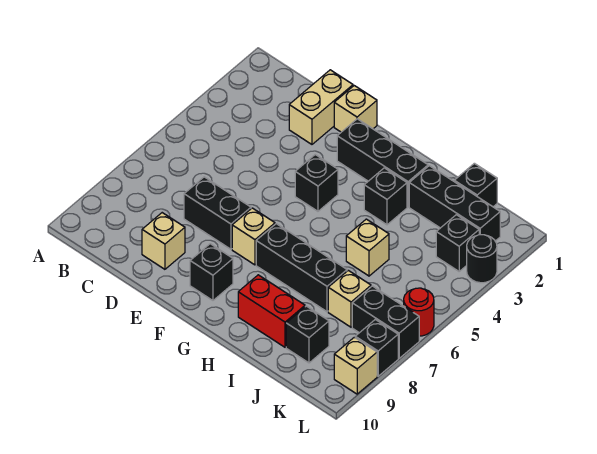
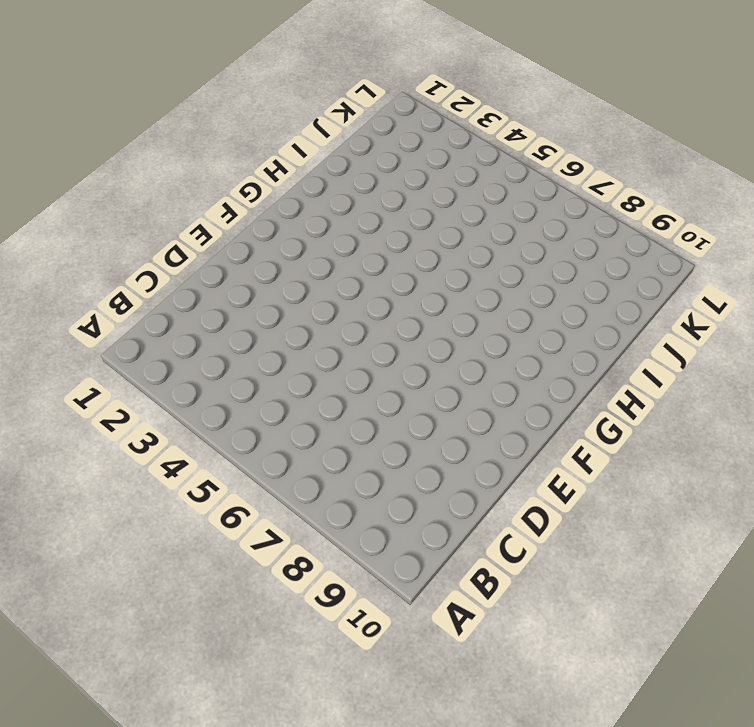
none -> tan brick D1:D2 level 1
none -> black brick D7:E7 level 1
none -> tan brick D9 level 1

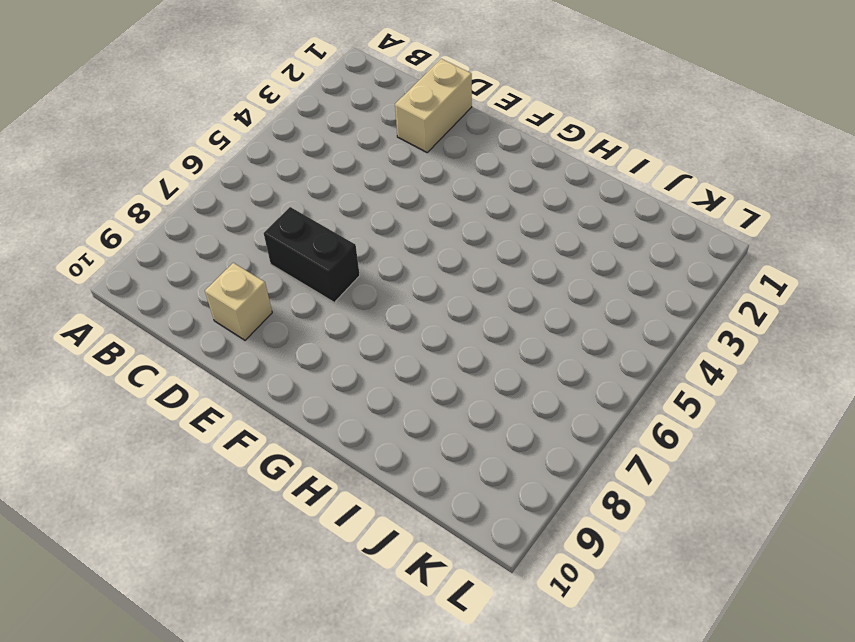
none -> tan brick E1 level 1
none -> black brick F2:H2 level 1
none -> black brick F4 level 1

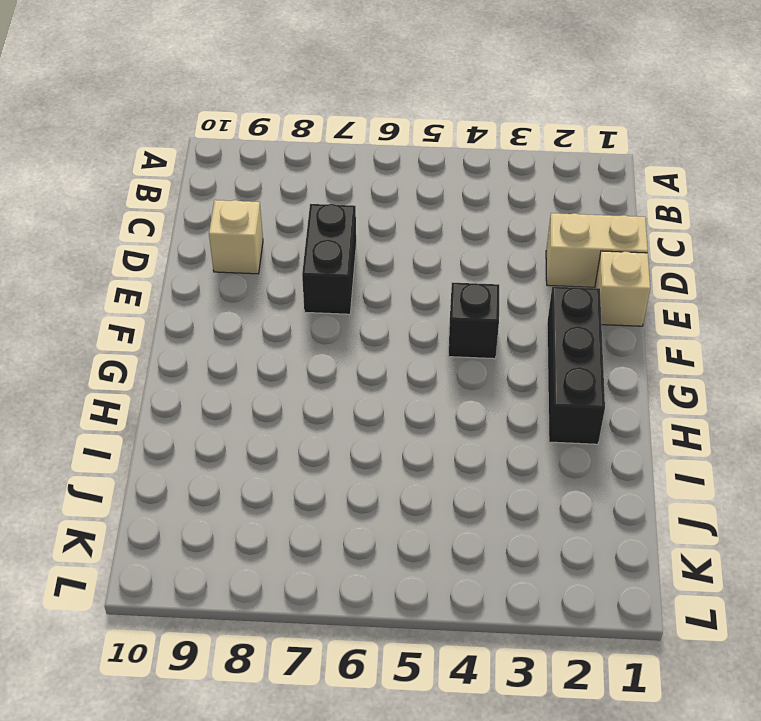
none -> tan brick F7 level 1
none -> black brick F9 level 1
none -> black brick G7:I7 level 1

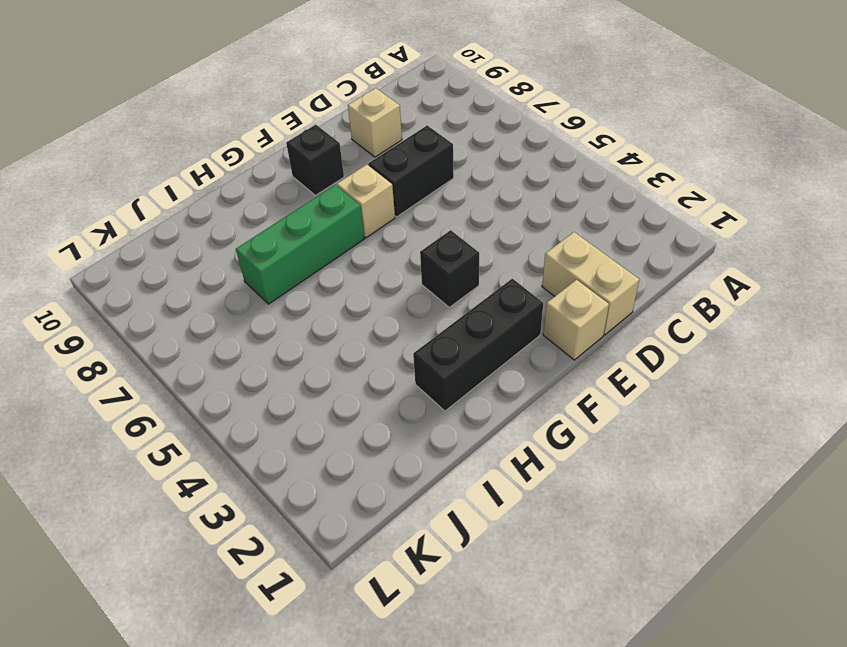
green brick G7:I7 level 1 -> black brick G7:I7 level 1
none -> black brick H3 level 1
none -> red brick H9:I9 level 1
none -> black brick I2:K2 level 1

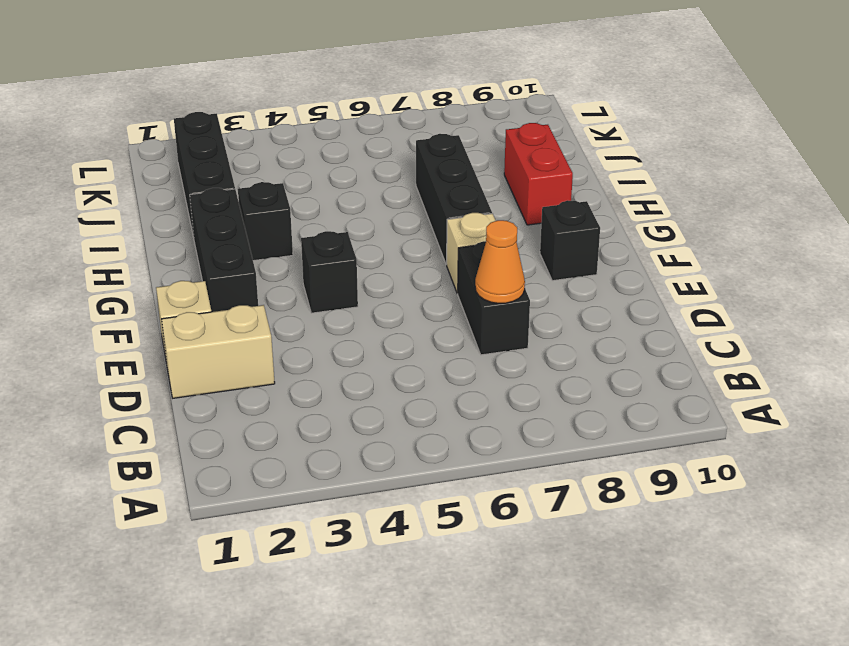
orange cone D7 level 2 -> none
none -> tan brick D9 level 1
none -> tan brick I5 level 1
none -> black brick J1 level 1

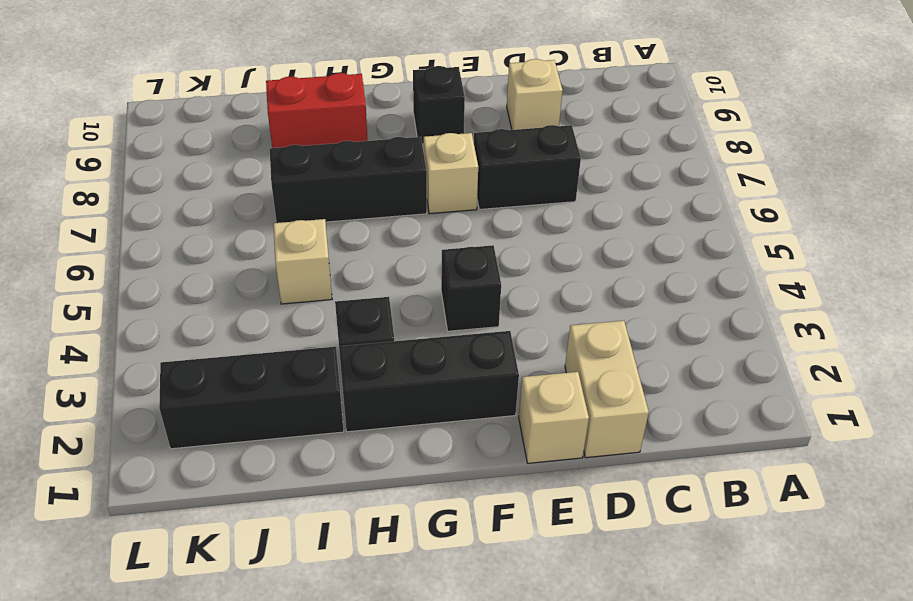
none -> black brick J1 level 1
none -> tan brick J7 level 1
none -> black brick J9 level 1

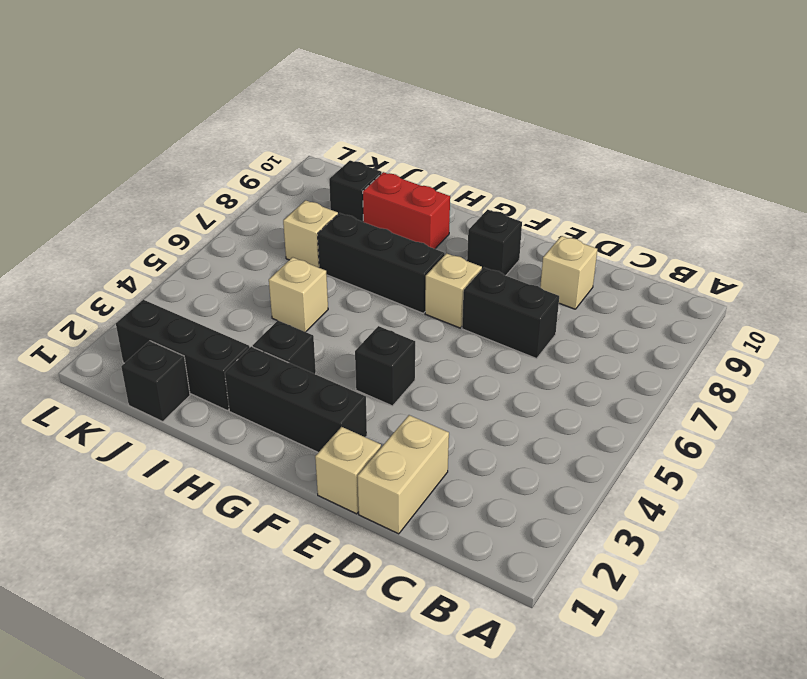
none -> black brick K3 level 1
none -> black brick K7:L7 level 1
none -> black round brick L3 level 1

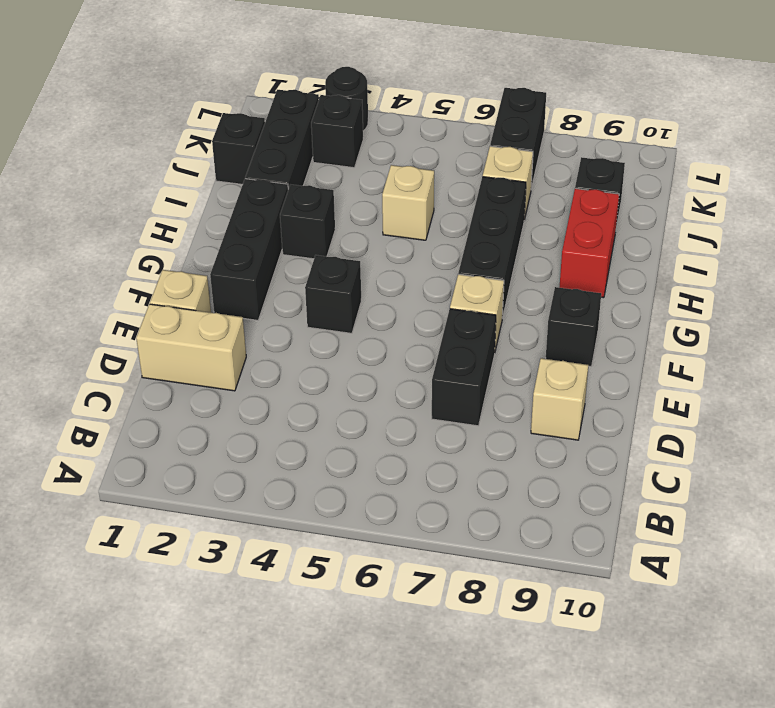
none -> red round brick L6 level 1
none -> black brick L8 level 1
none -> tan brick L9 level 1

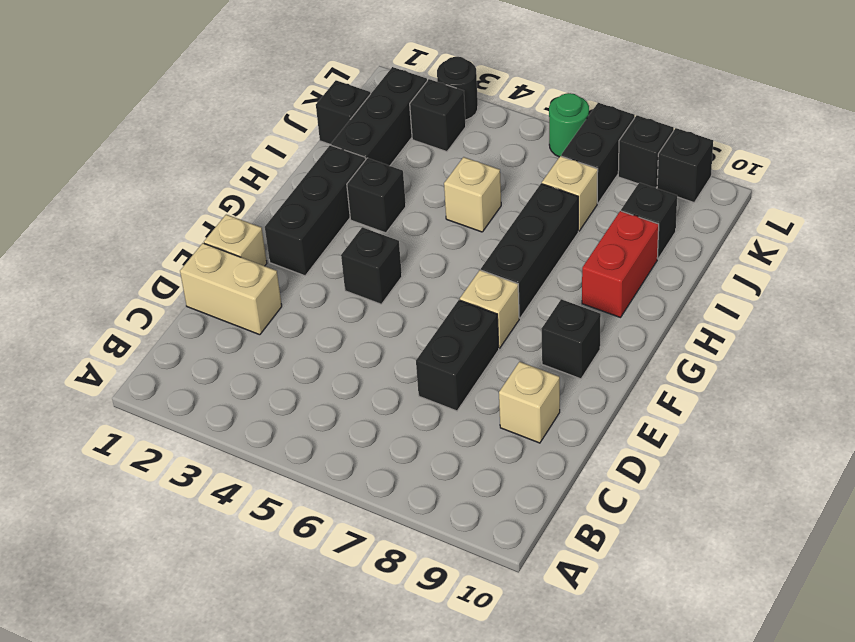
green round brick L6 level 1 -> red round brick L6 level 1
black brick L9 level 1 -> tan brick L9 level 1

